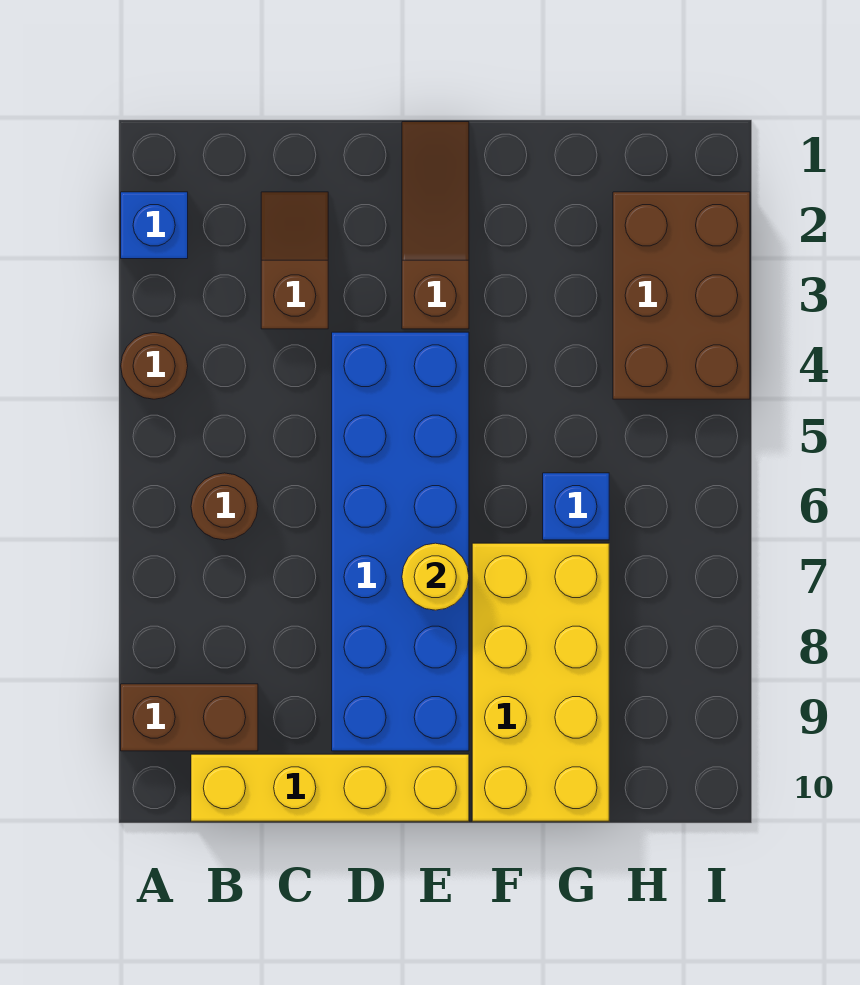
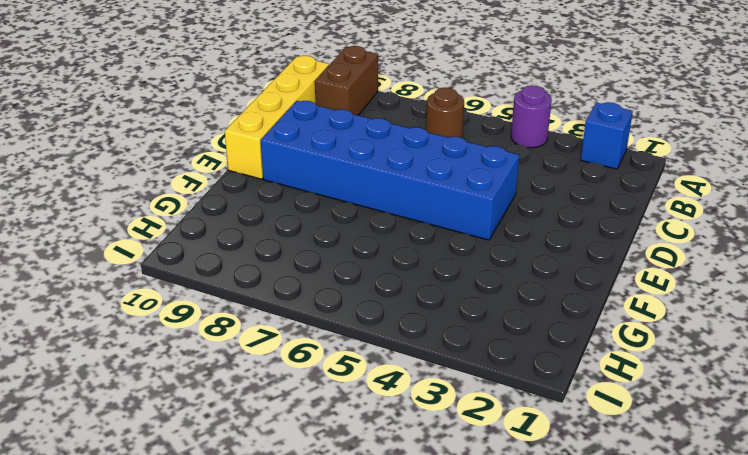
purple round brick A4 level 1 -> brown round brick A4 level 1
none -> brown slope C2:C3 level 1 top 3
none -> brown slope E1:E3 level 1 top 3
none -> yellow brick F7:G10 level 1

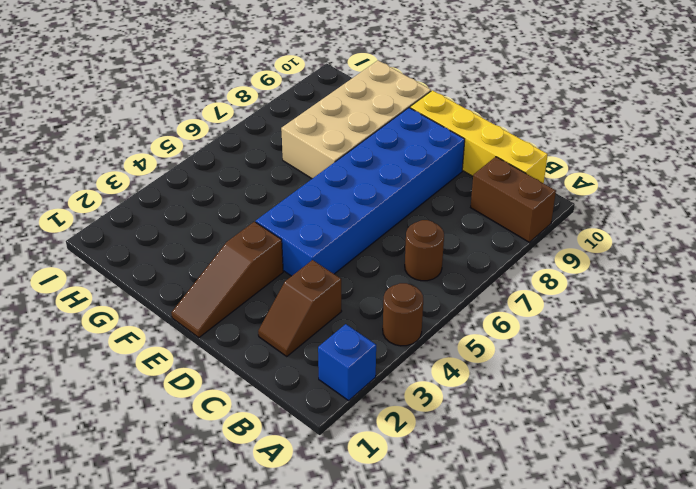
tan brick F7:G10 level 1 -> yellow brick F7:G10 level 1
none -> blue brick G6 level 1
none -> brown brick H2:I4 level 1
none -> yellow round brick E7 level 2

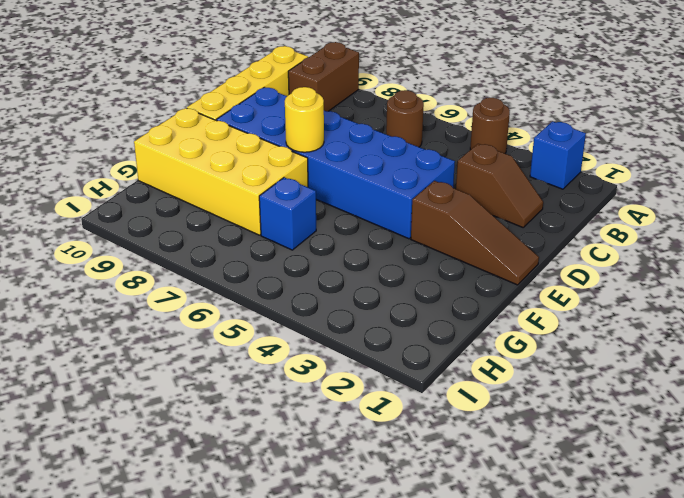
none -> brown brick H2:I4 level 1

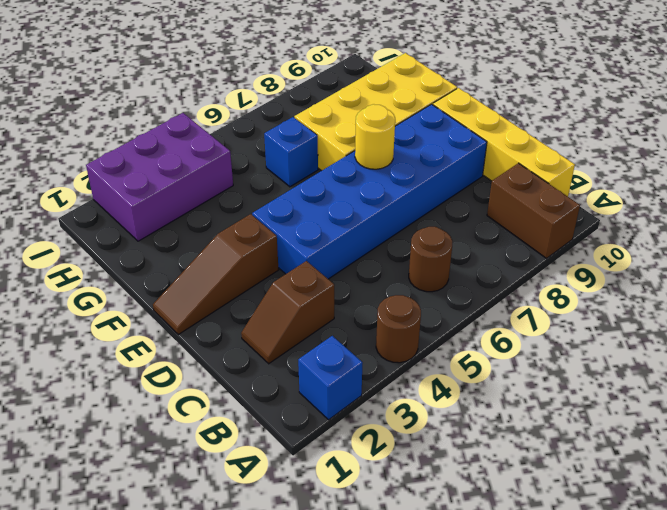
purple brick H2:I4 level 1 -> brown brick H2:I4 level 1

